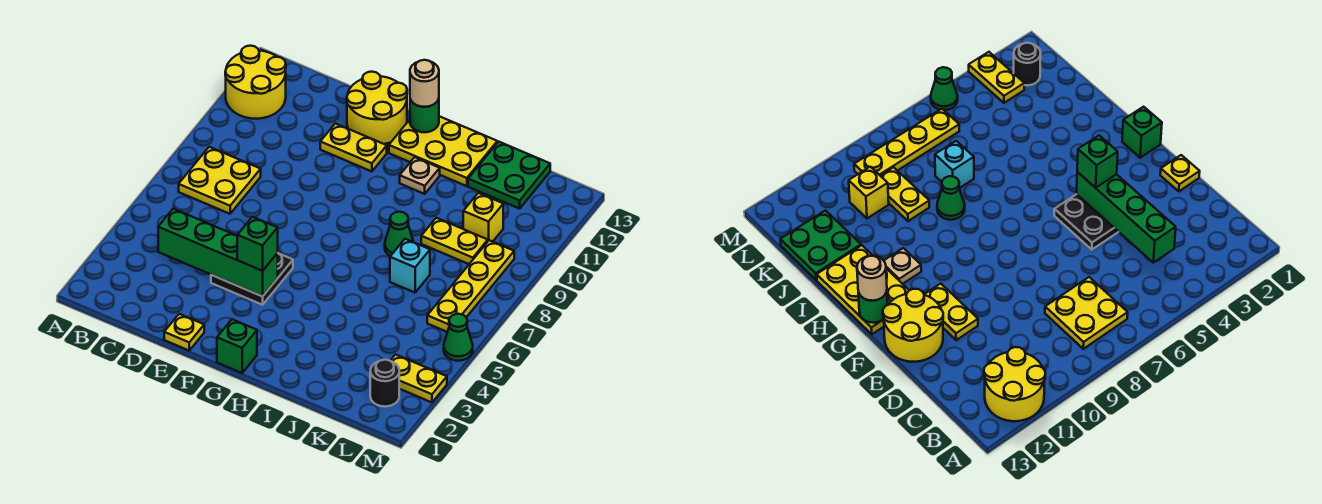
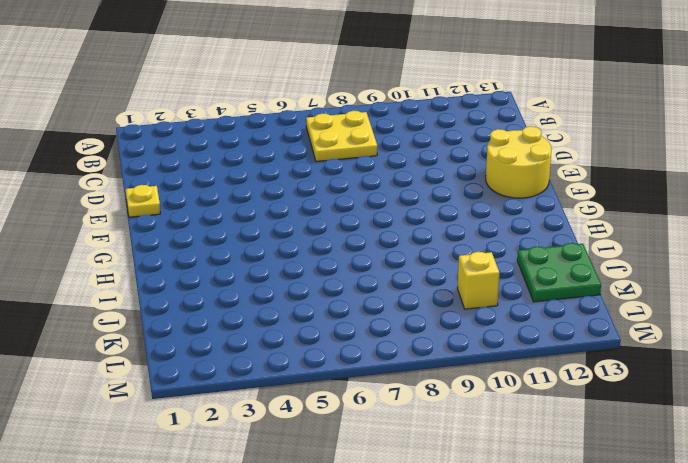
none -> yellow round brick A11:B12 level 1
none -> black plate E4:F5 level 1
none -> yellow plate E11:F11 level 1

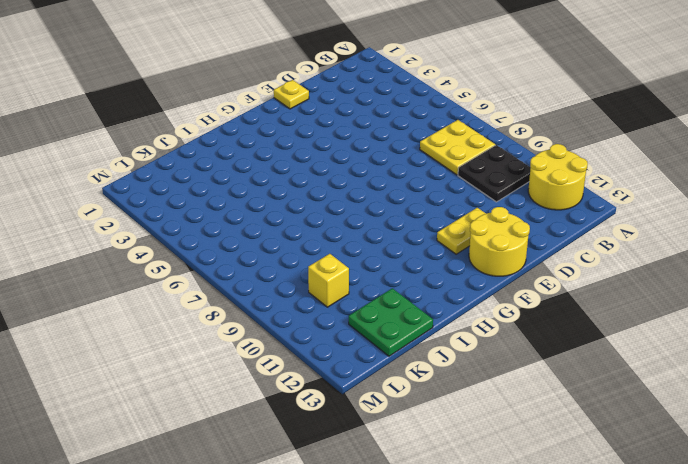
black plate B9:C10 level 1 -> black plate E4:F5 level 1
none -> green brick G1 level 1
none -> yellow plate G12:I13 level 1
none -> tan plate H11 level 1

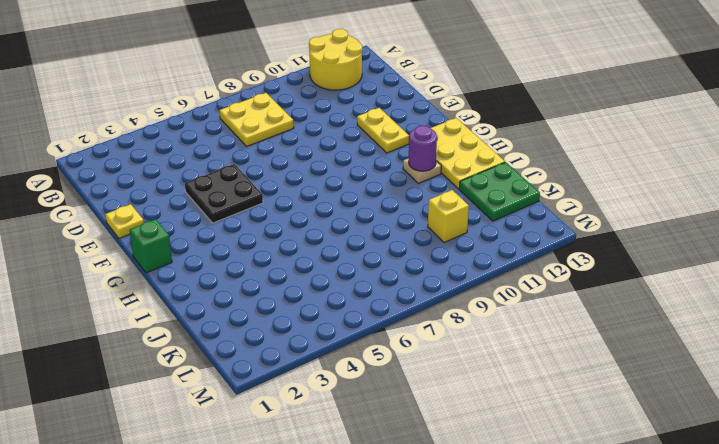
purple round brick H11 level 2 -> none
none -> yellow round brick E12:F13 level 1
none -> green cone I8 level 1
none -> cyan brick J7 level 1

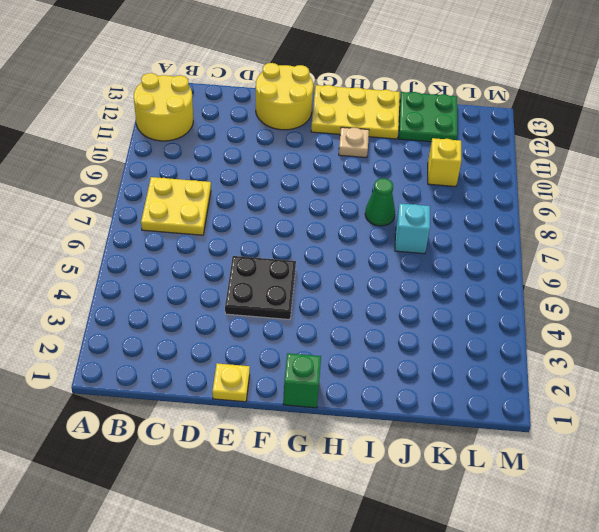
none -> yellow plate E11:F11 level 1
none -> yellow plate J9:K9 level 1
none -> black round brick L2 level 1

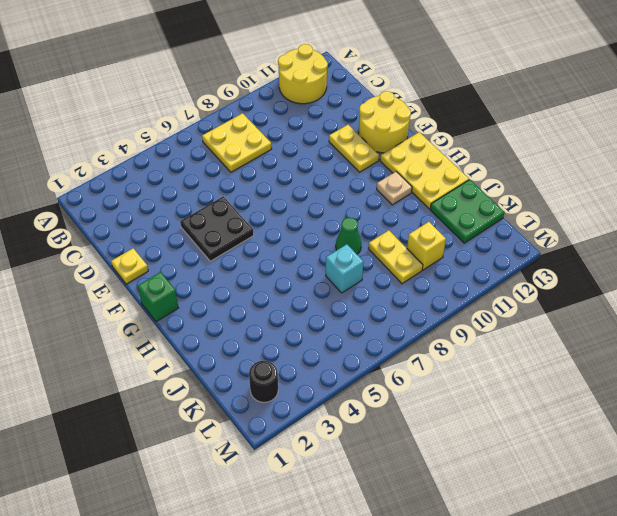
none -> yellow plate L3:M3 level 1
none -> yellow plate L6:L9 level 1
none -> green cone M5 level 1

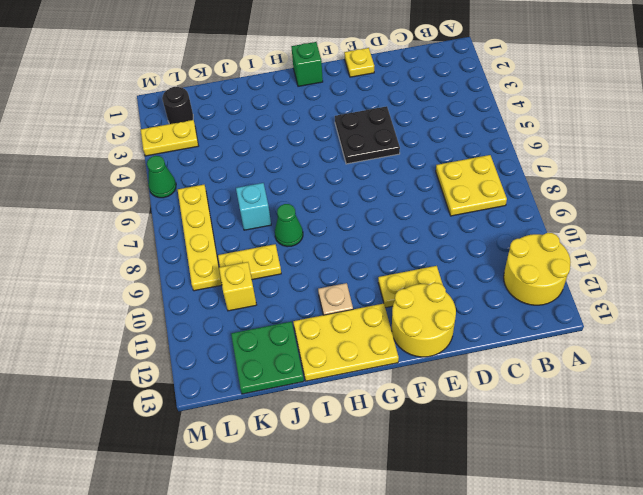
none -> green brick C4:F4 level 2
none -> green round brick G13 level 2
none -> green brick F4 level 3

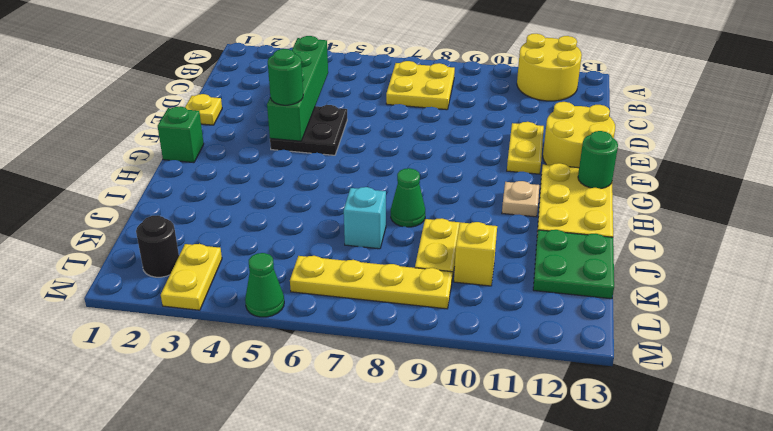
green round brick F4 level 3 -> green brick F4 level 3
none -> tan round brick G13 level 3

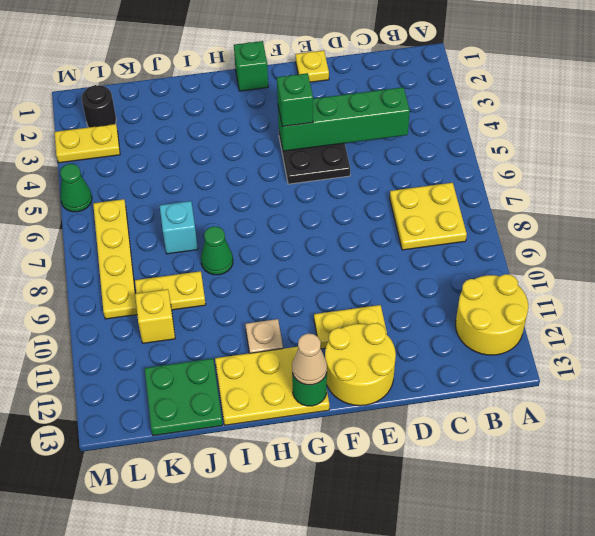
tan cone G13 level 3 -> tan round brick G13 level 3

